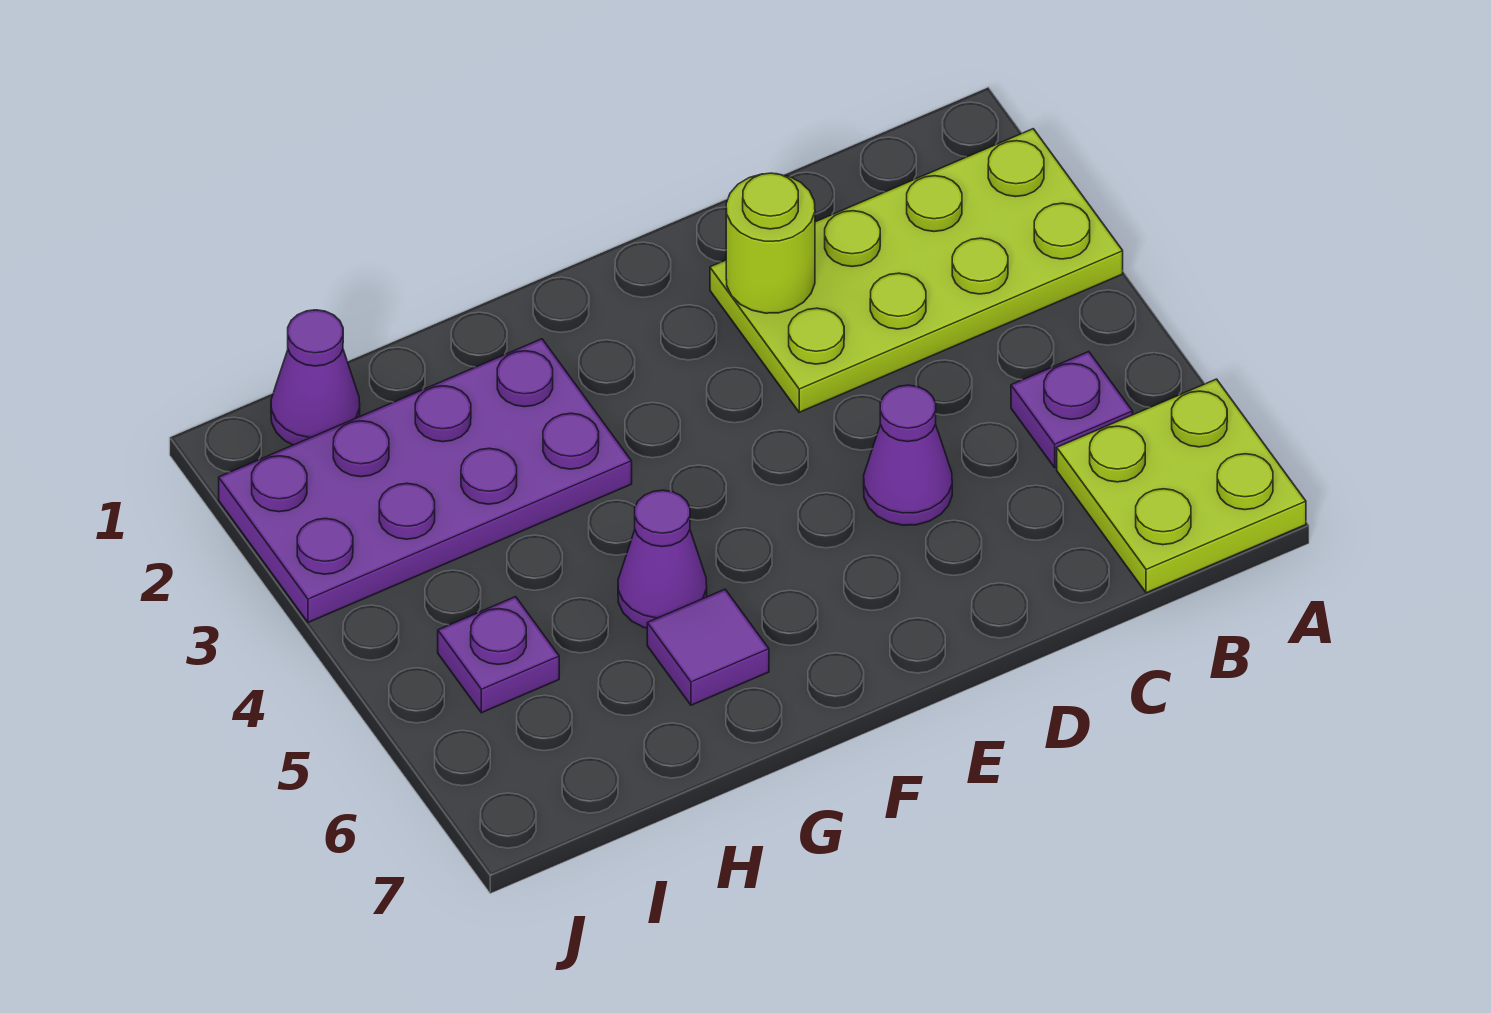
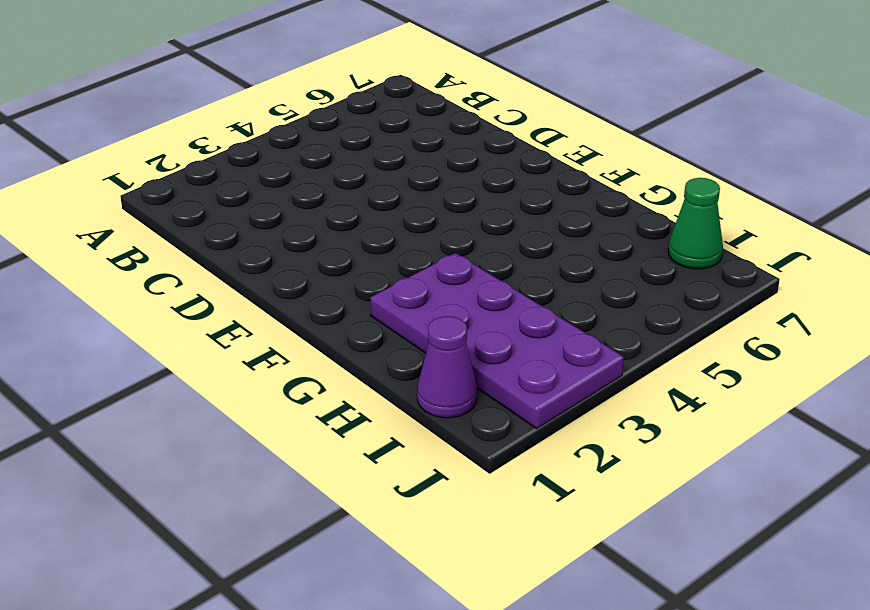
green cone I7 level 1 -> none
none -> lime plate A2:D3 level 1
none -> lime plate A6:B7 level 1

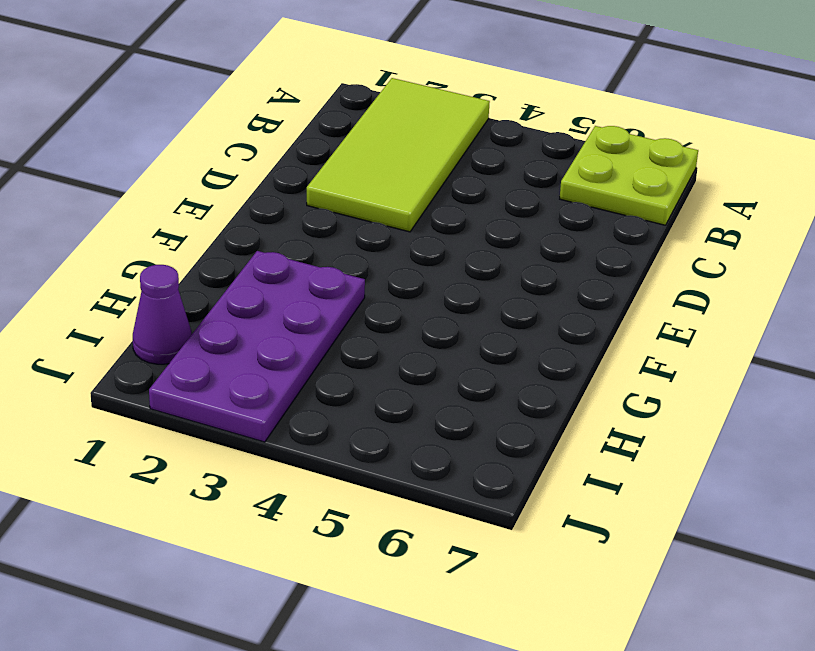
lime tile A2:D3 level 1 -> lime plate A2:D3 level 1
none -> purple plate B5 level 1
none -> purple cone D5 level 1

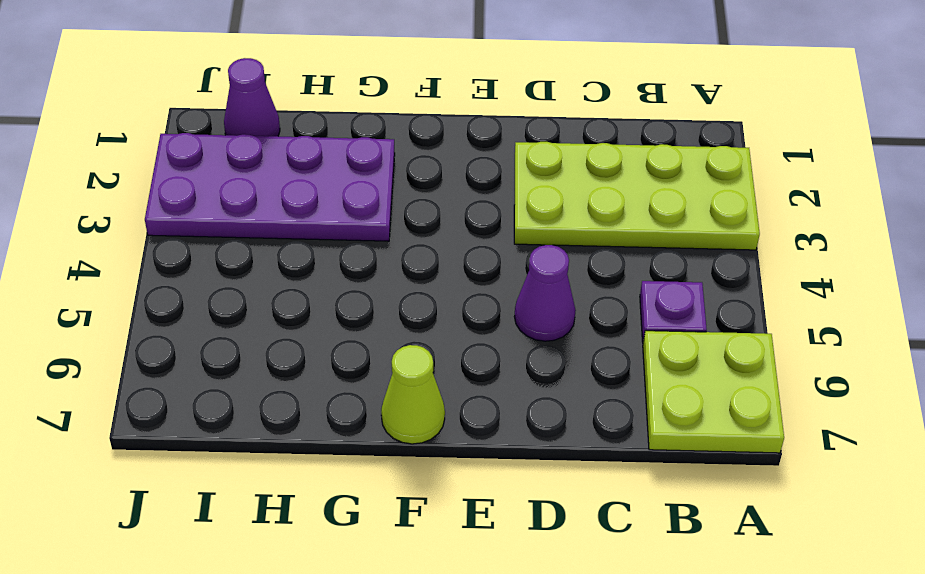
lime cone F7 level 1 -> none
none -> purple cone G5 level 1
none -> purple tile G6 level 1

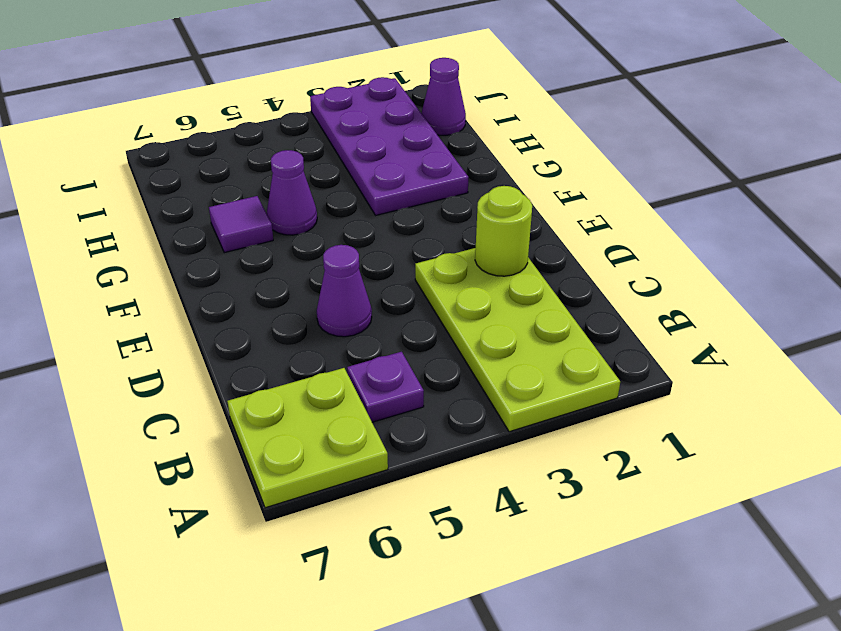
none -> purple plate I5 level 1

